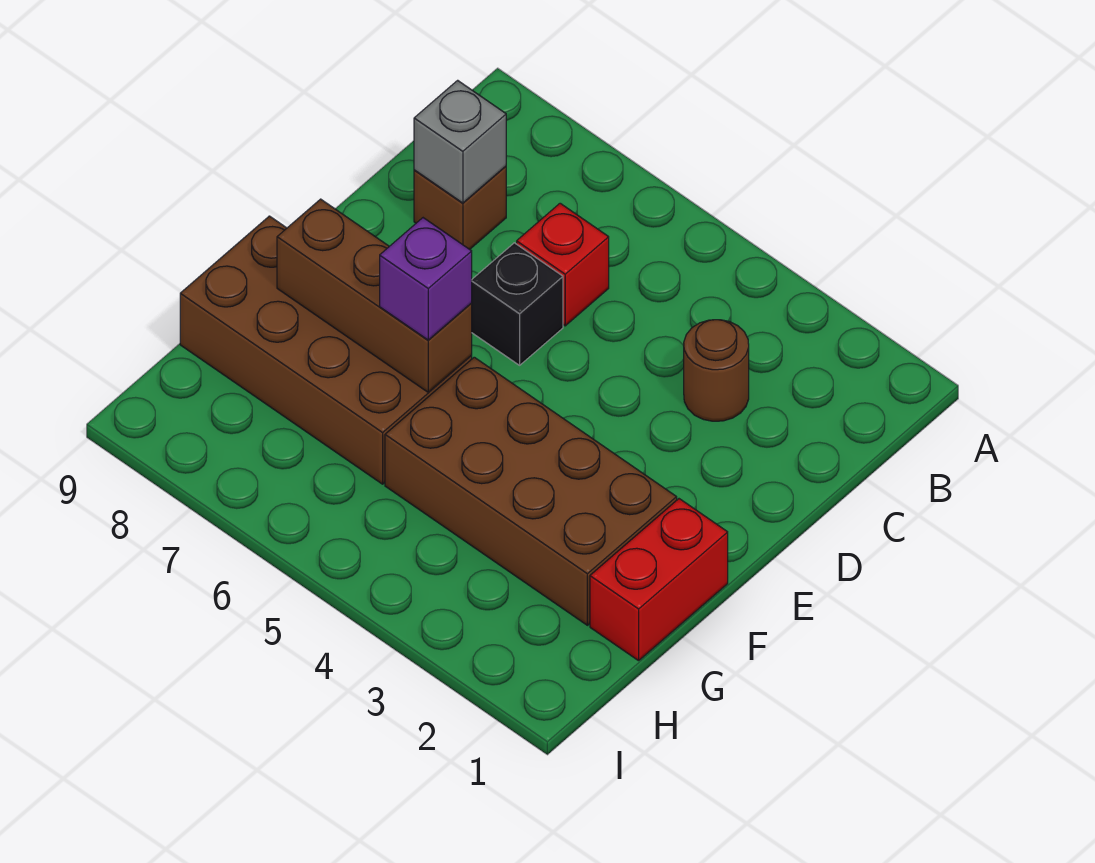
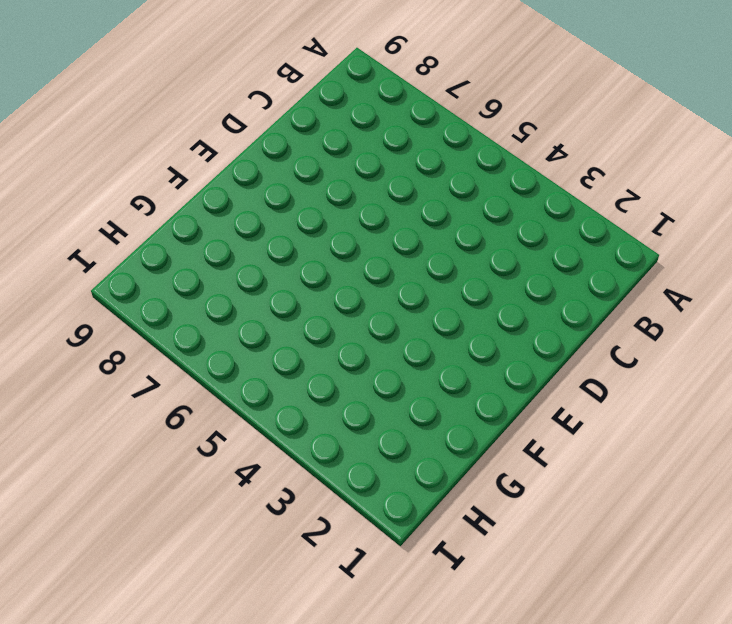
none -> brown round brick C3 level 1
none -> red brick C6 level 1

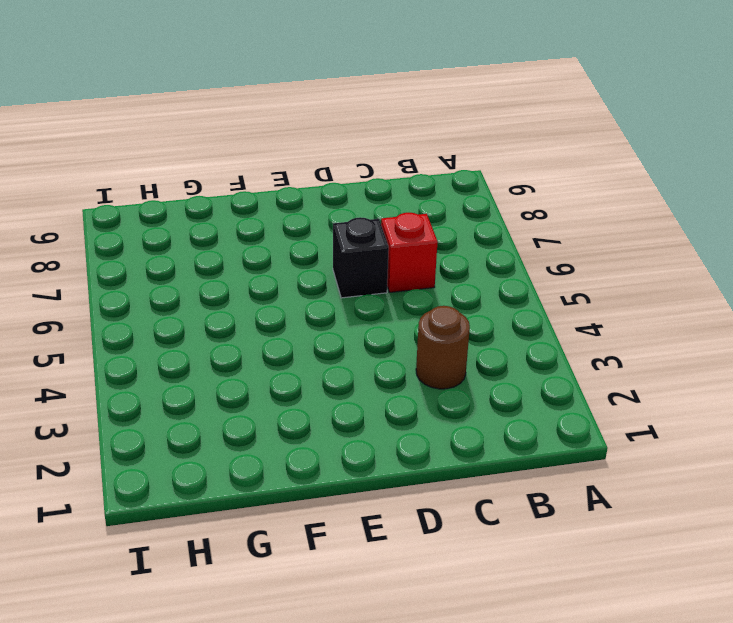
none -> brown brick C8 level 1
none -> red brick F1:G1 level 1

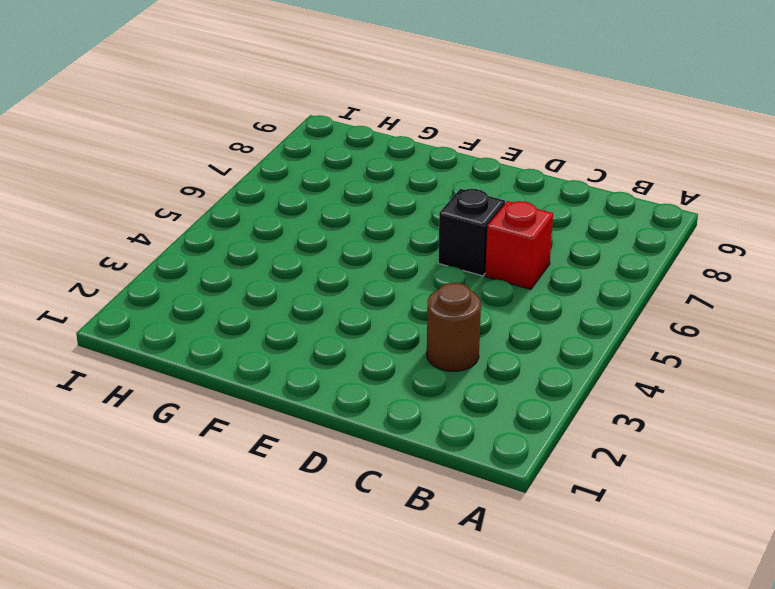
none -> brown brick C8 level 1
none -> red brick F1:G1 level 1

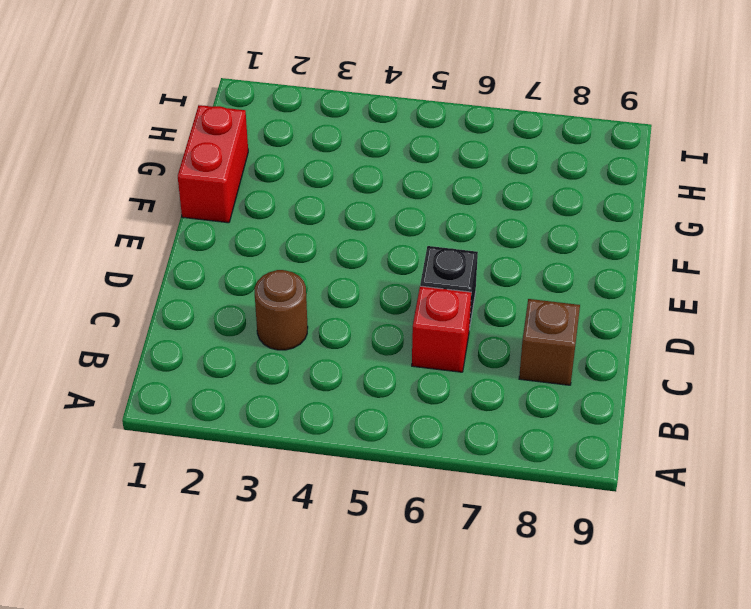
none -> brown brick F2:G5 level 1
none -> brown brick F6:G9 level 1

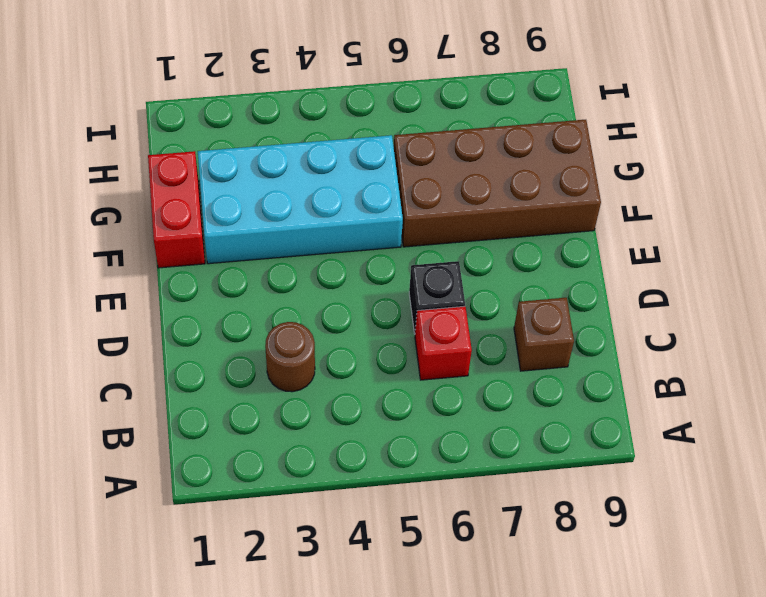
cyan brick F2:G5 level 1 -> brown brick F2:G5 level 1
none -> grey brick C8 level 2
none -> brown brick F6:F8 level 2

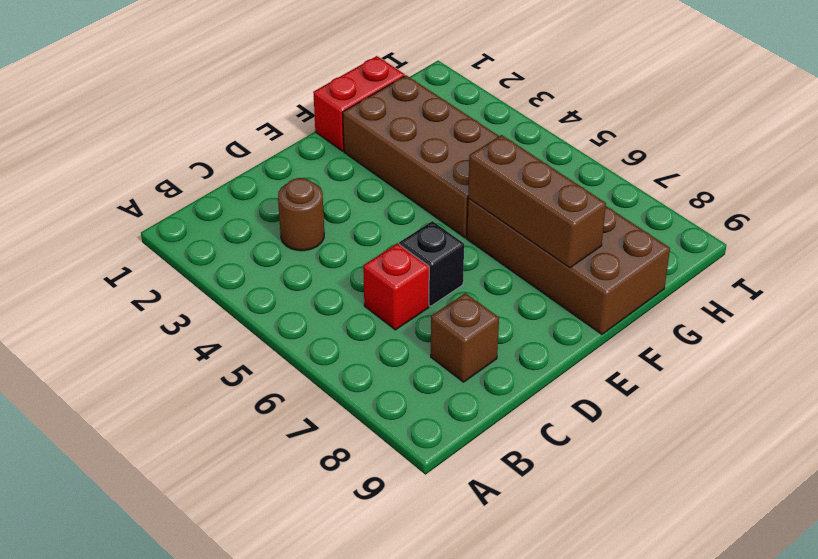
none -> grey brick C8 level 2
none -> purple brick F6 level 3

